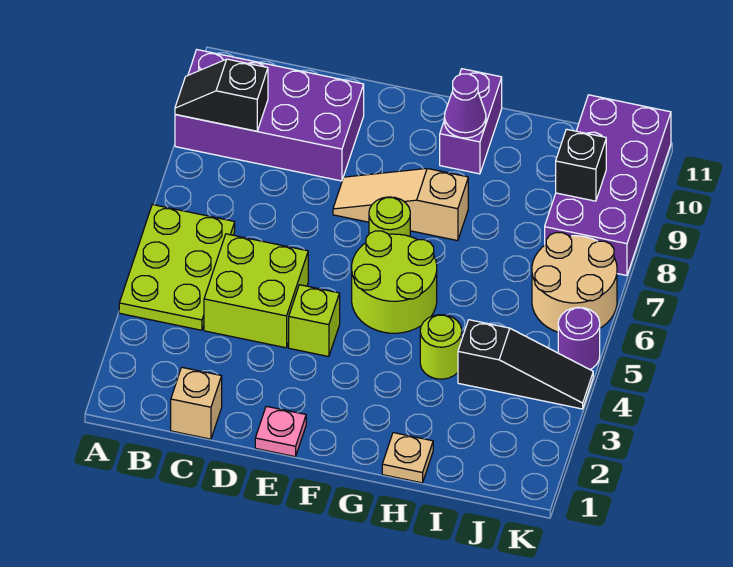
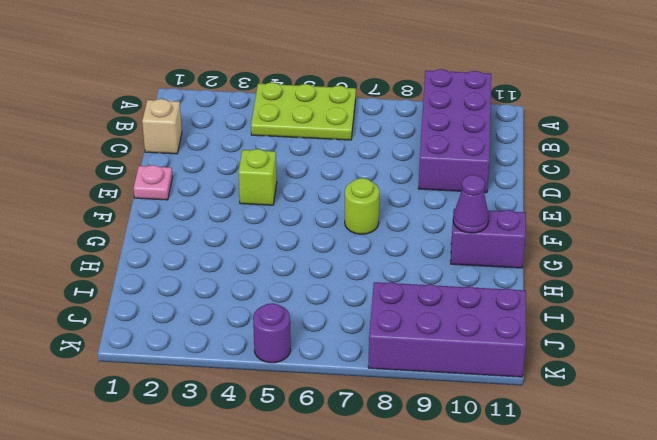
none -> lime brick C4:D5 level 1
none -> tan slope E8:G8 level 1 top G
none -> lime round brick F5:G6 level 1

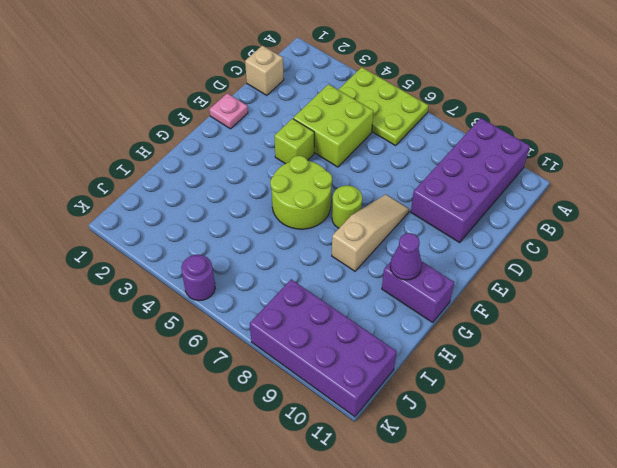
none -> tan plate H1 level 1
none -> lime round brick H4 level 1
none -> black slope I4:K4 level 1 top I

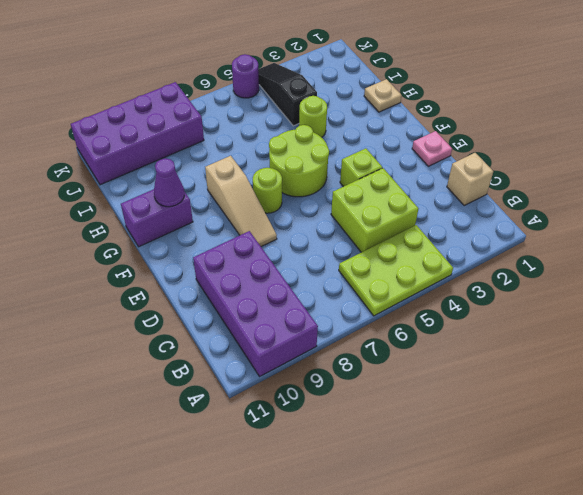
none -> tan round brick J6:K7 level 1
none -> black slope A9:B9 level 2 top B
none -> black brick J9 level 2

